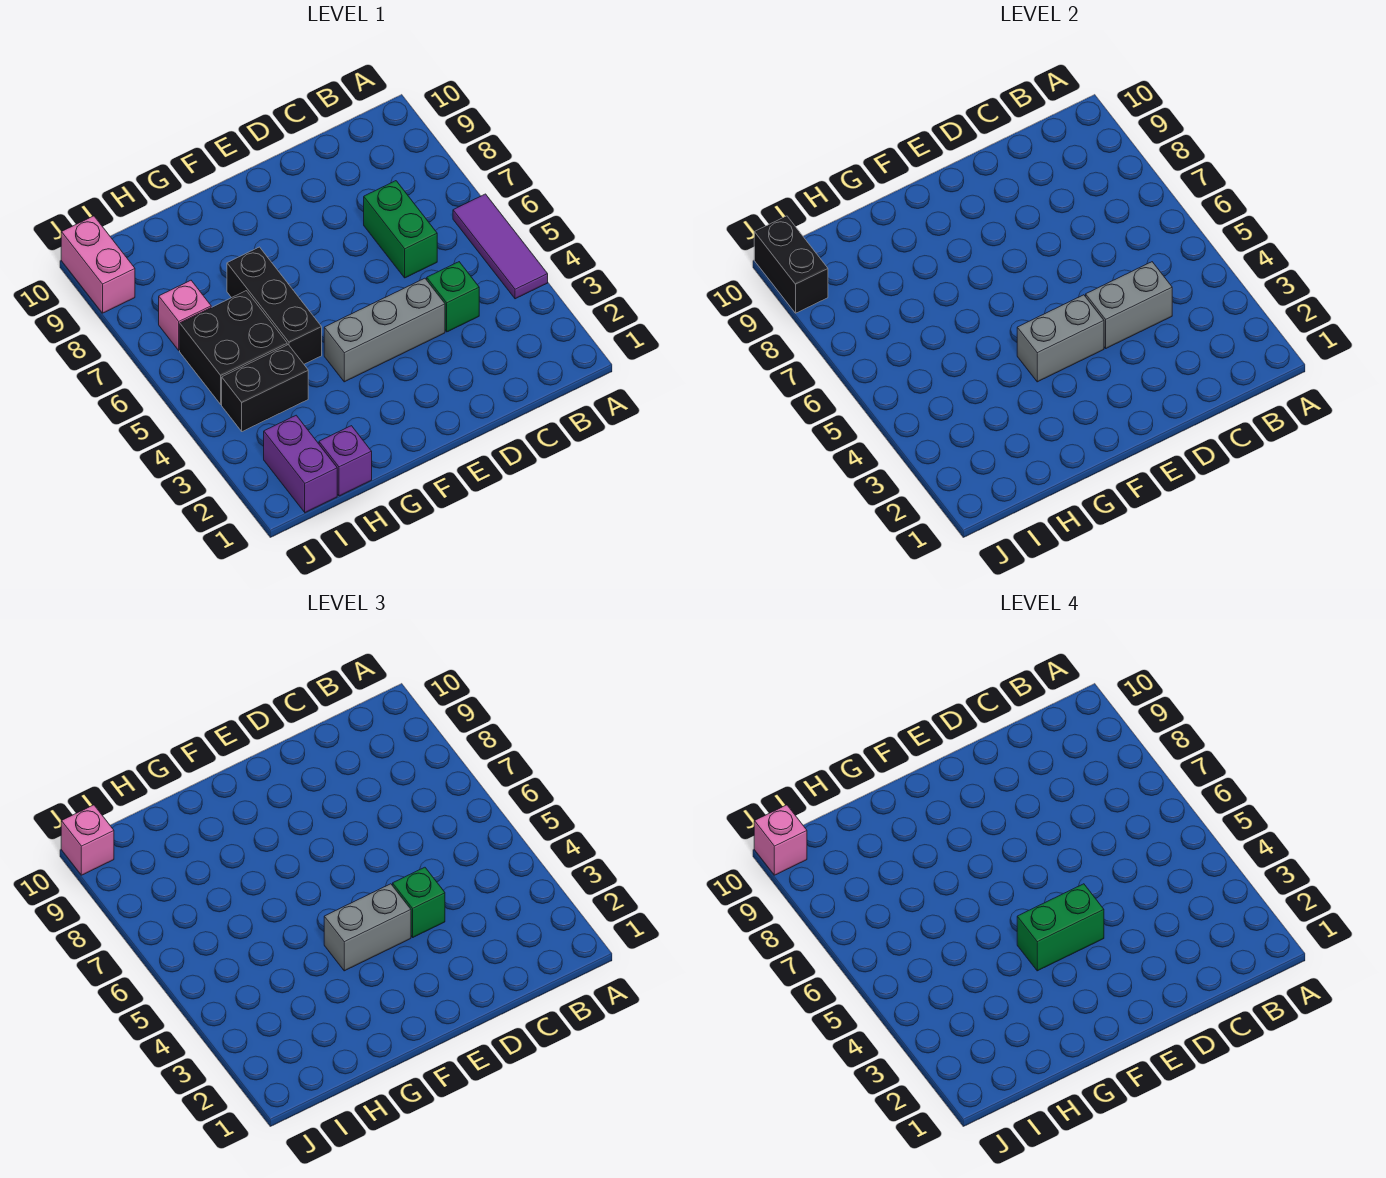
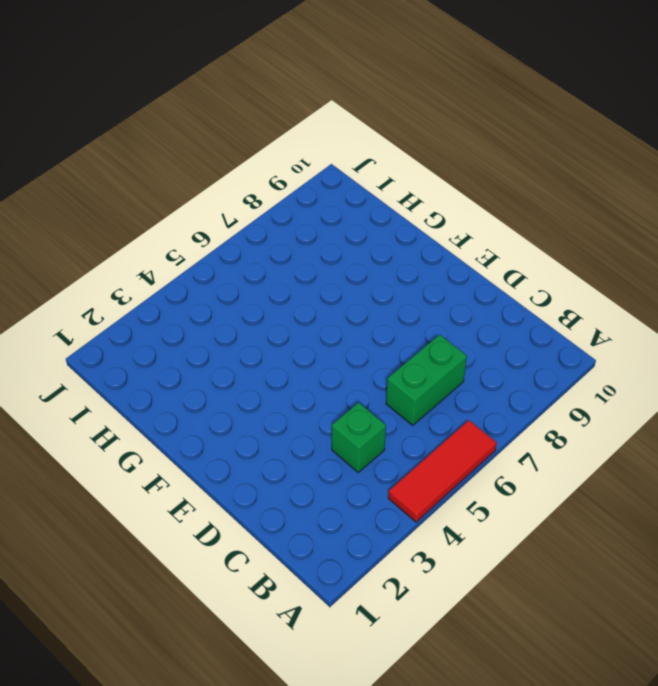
red tile A4:A6 level 1 -> purple tile A4:A6 level 1
none -> grey brick D4:F4 level 1
none -> black brick G5:G7 level 1
none -> purple brick H1 level 1

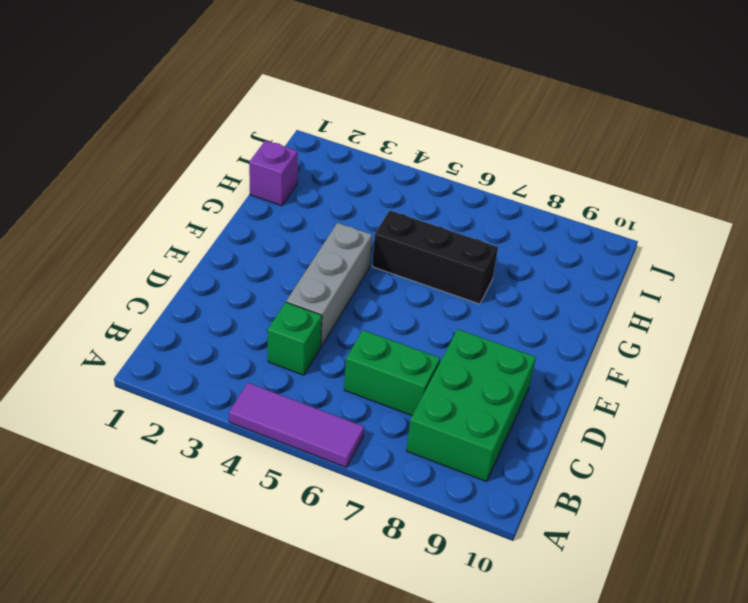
green brick B8:D9 level 1 -> none
none -> black brick H4:I4 level 1
none -> black brick H5:I6 level 1
none -> purple brick I1:I2 level 1

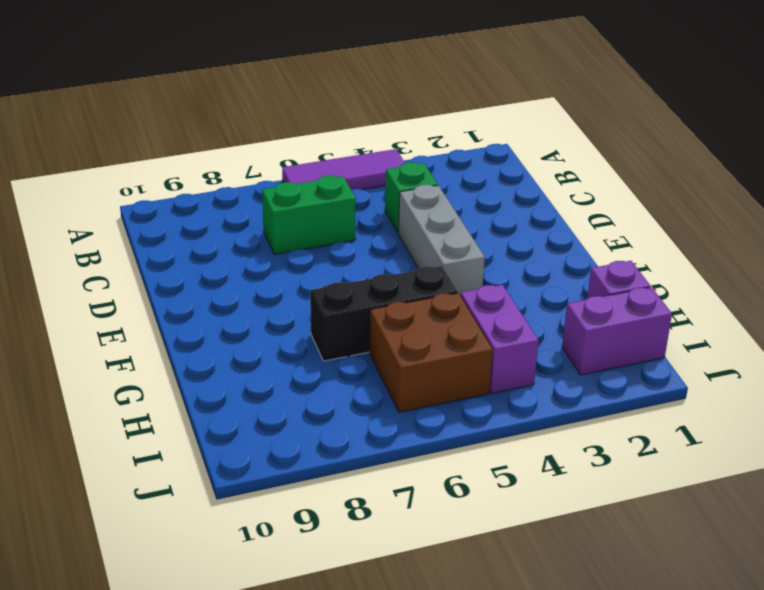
purple brick H4:I4 level 1 -> black brick H4:I4 level 1
brown brick H5:I6 level 1 -> black brick H5:I6 level 1
none -> pink brick I7 level 1
none -> pink brick J9:J10 level 1
none -> grey brick C4:D4 level 2

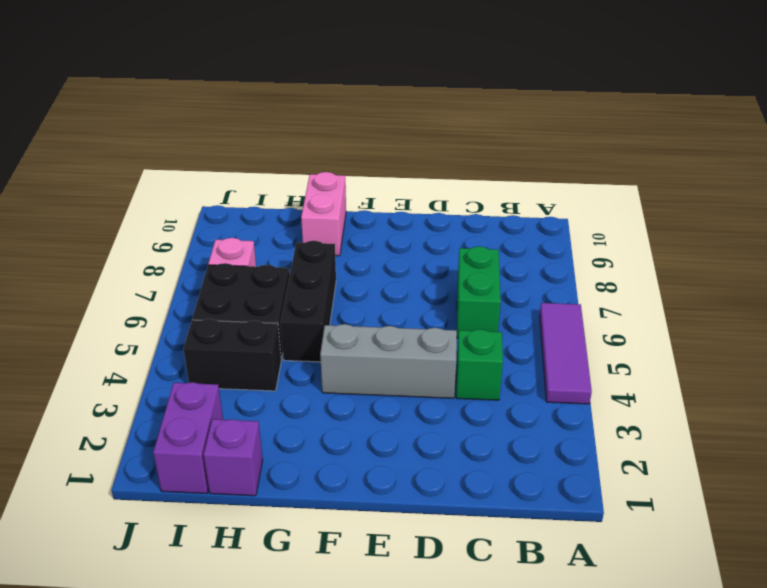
pink brick G9:G10 level 1 -> pink brick J9:J10 level 1
none -> grey brick C4:D4 level 2
none -> grey brick E4:F4 level 2
none -> black brick J9:J10 level 2

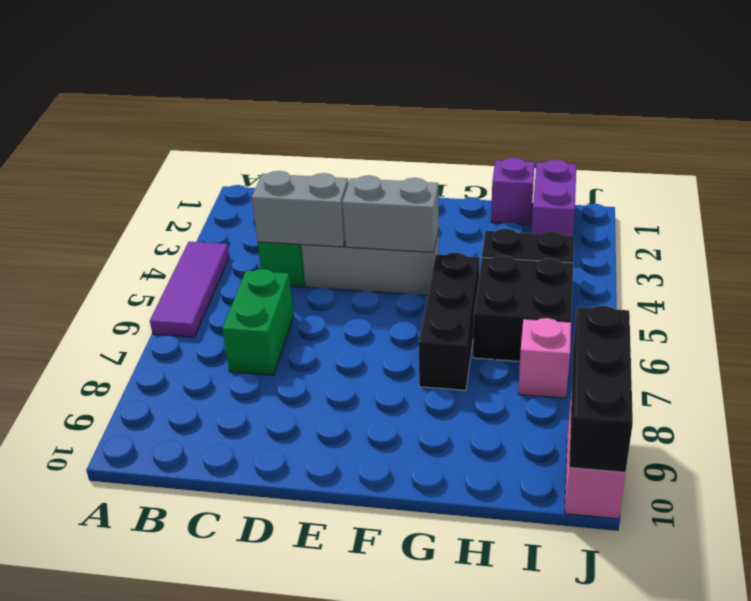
black brick J8:J10 level 2 -> black brick J9:J10 level 2
none -> green brick D4 level 3
none -> grey brick E4:F4 level 3
none -> pink brick J10 level 3

